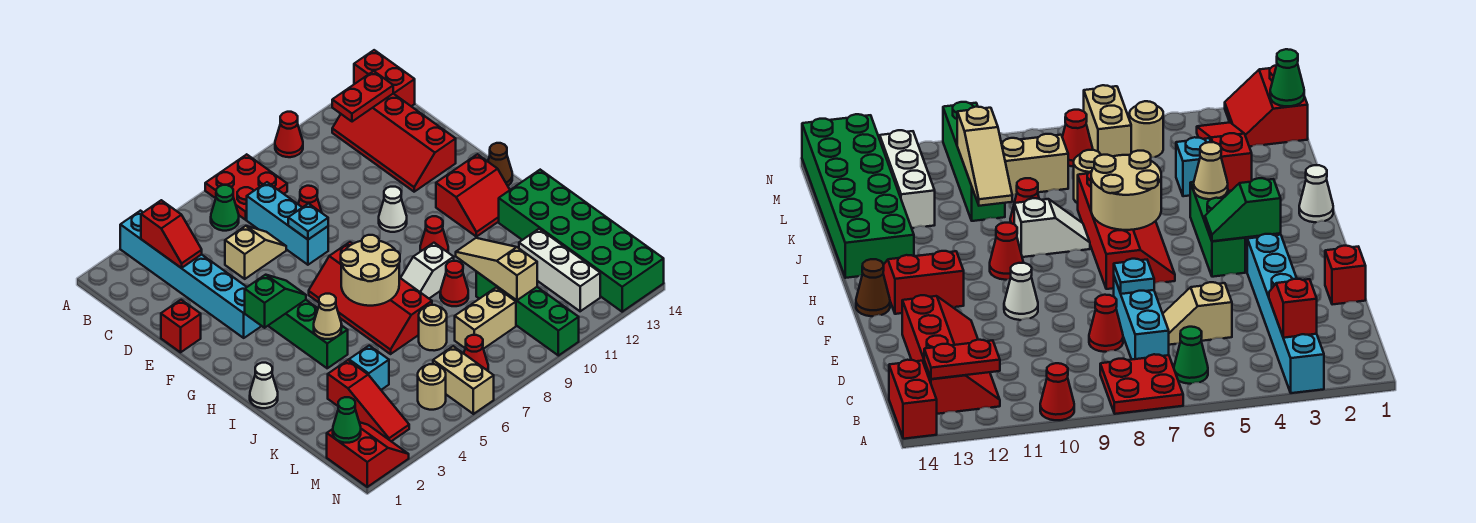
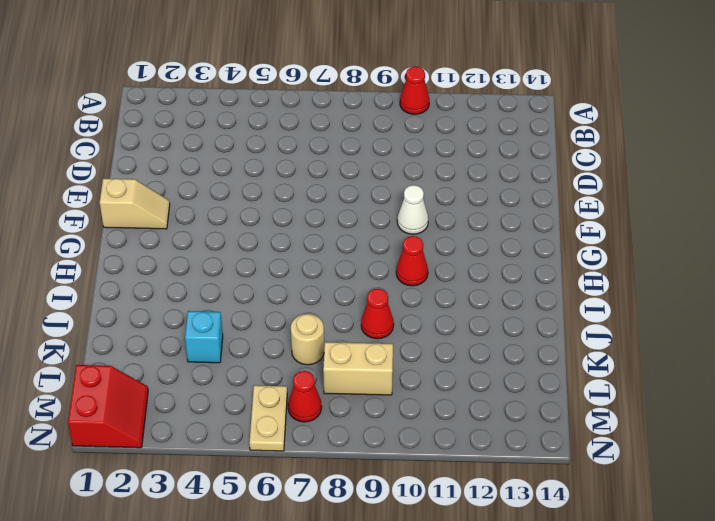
tan slope F1:F2 level 1 top 1 -> tan slope D5:D6 level 1 top 5
tan plate M6:N6 level 1 -> tan brick M6:N6 level 1
none -> cyan brick A3:F3 level 1
none -> red plate A7:B8 level 1
none -> red brick A14:B14 level 1
none -> green cone B6 level 1

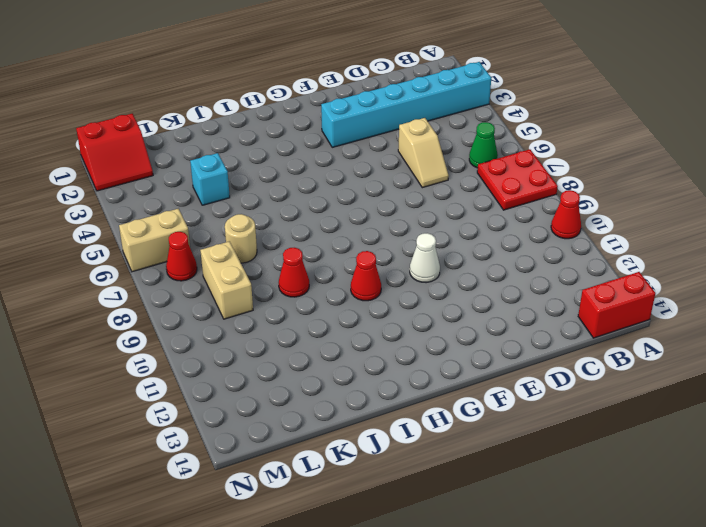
none -> red slope B12:E13 level 1 top 13
none -> cyan brick C7:E7 level 1
none -> red cone D8 level 1
none -> red brick E1 level 1

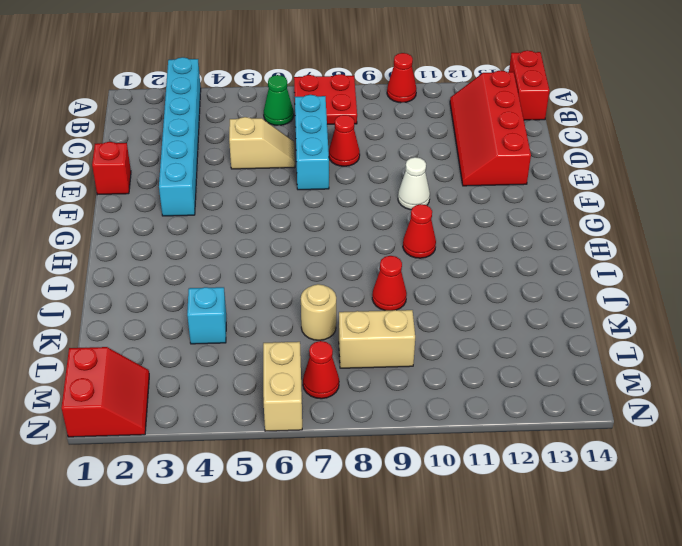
none -> green brick G4:I4 level 1
none -> red slope G6:J7 level 1 top 7
none -> red slope G12:H13 level 1 top G
none -> brown cone G14 level 1

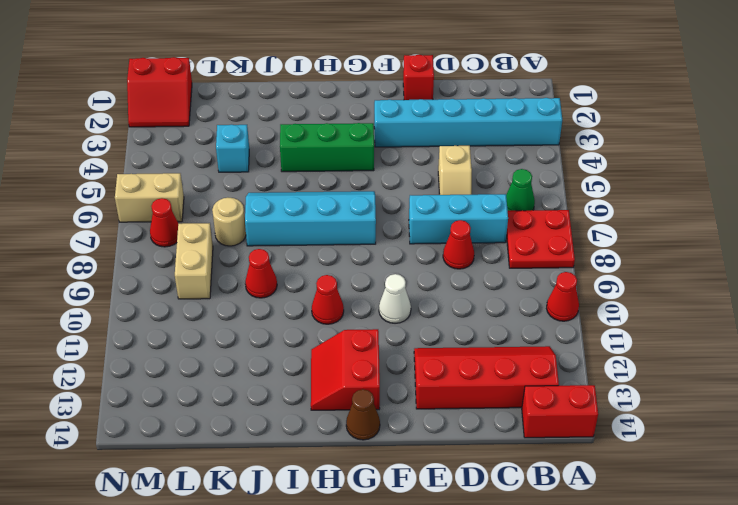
cyan slope G6:J7 level 1 top 7 -> red slope G6:J7 level 1 top 7
none -> white cone I1 level 1
none -> white slope I8:I9 level 1 top 9
none -> green brick I13:N14 level 1
none -> red slope K3:M3 level 1 top K

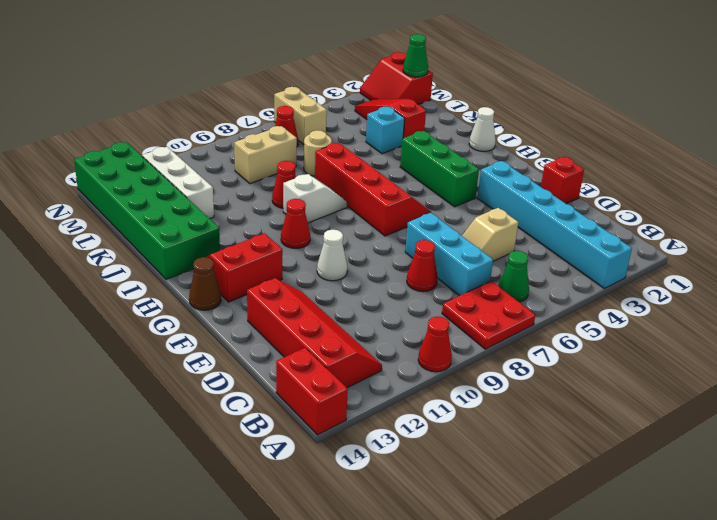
none -> green brick K10:N10 level 1
none -> tan round brick M5 level 1
none -> red slope B3:C3 level 2 top B
none -> red plate B12:B13 level 2

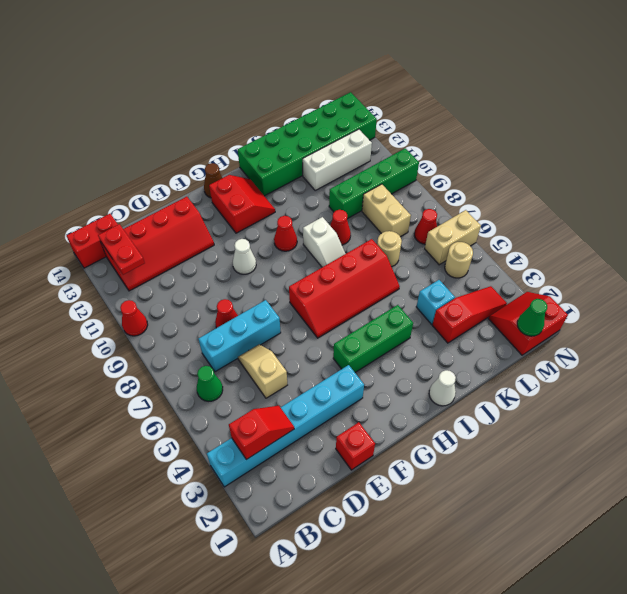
none -> red plate A7:B8 level 1
none -> cyan plate E7 level 2
none -> green slope G3:G4 level 2 top 3
none -> tan round brick H6:I7 level 2

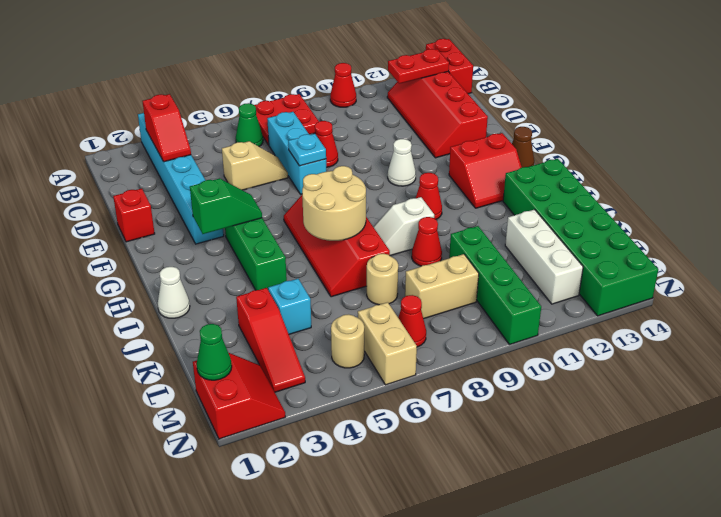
none -> tan cone I4 level 2
none -> tan slope J10:L10 level 2 top L

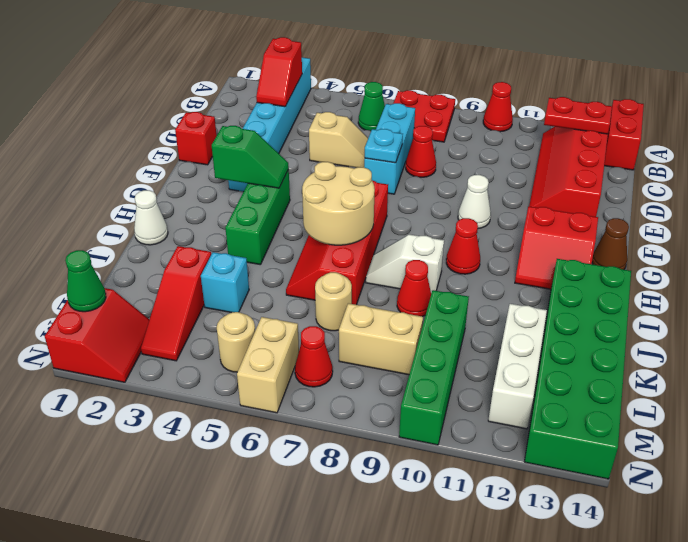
none -> tan cone I4 level 2
none -> tan slope J10:L10 level 2 top L

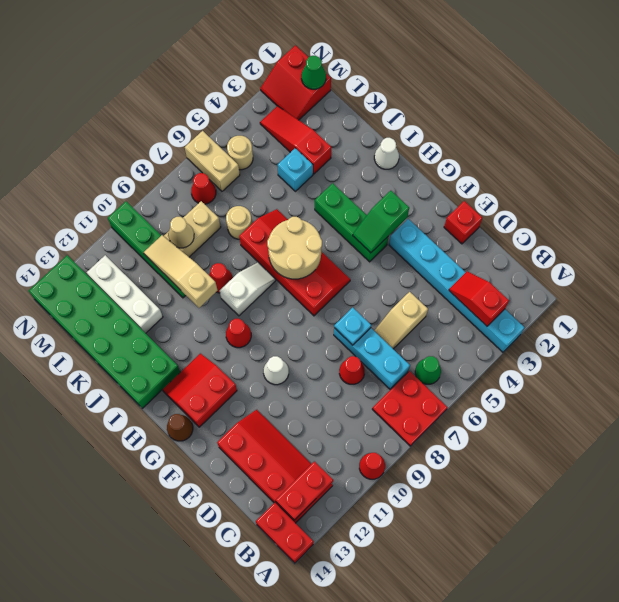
tan slope J10:L10 level 2 top J -> tan slope J10:L10 level 2 top L
tan cone L9 level 2 -> tan cone I4 level 2

